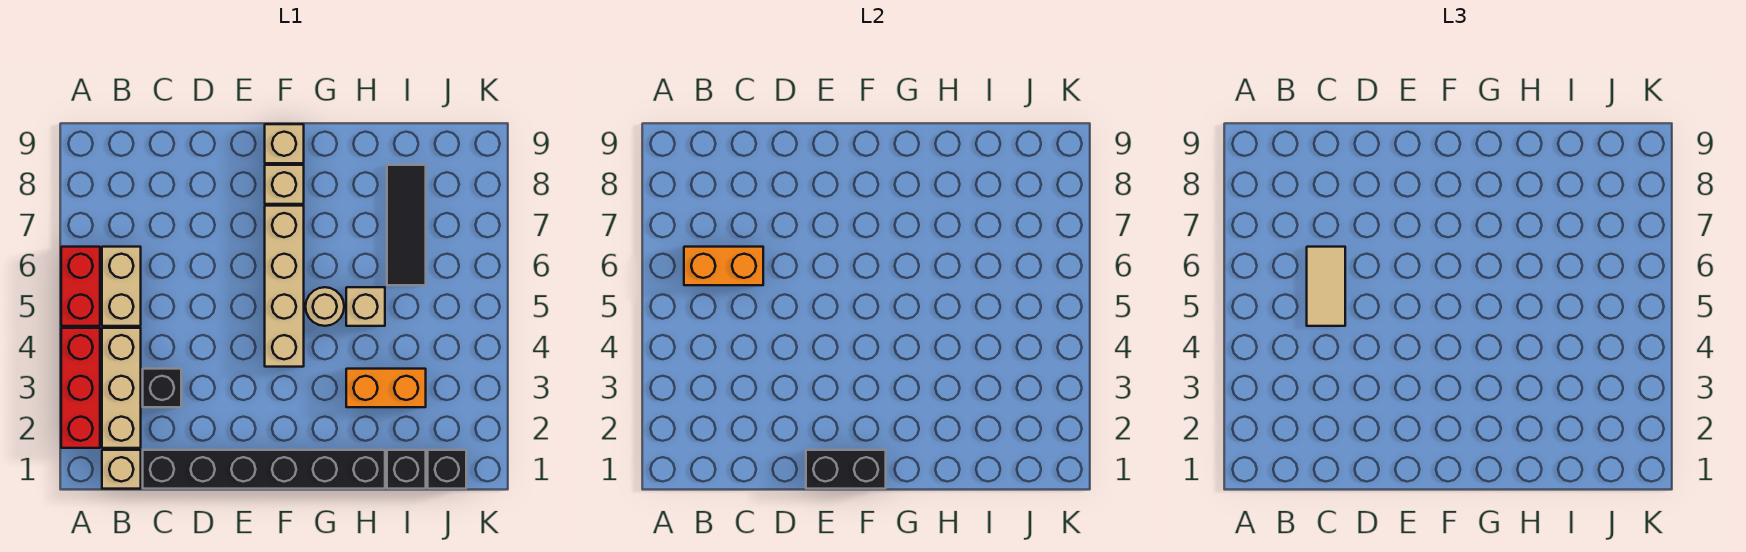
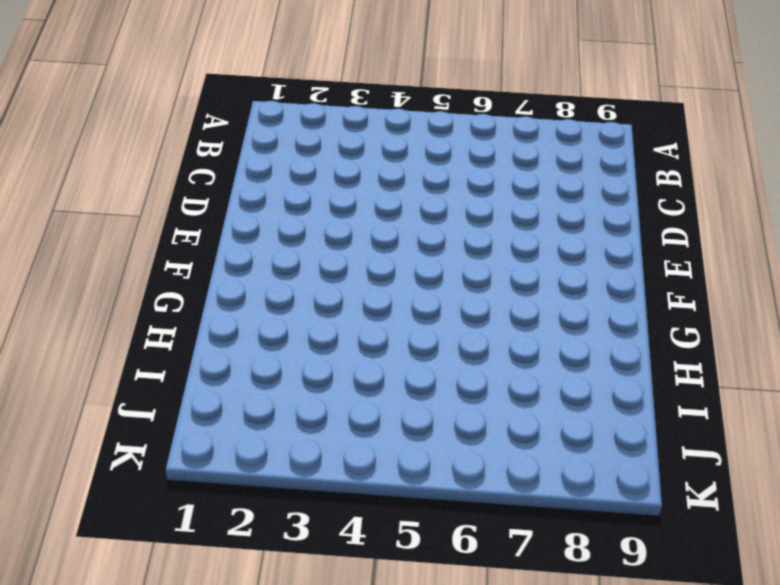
none -> red brick A2:A4 level 1
none -> red brick A5:A6 level 1
none -> tan brick B1 level 1

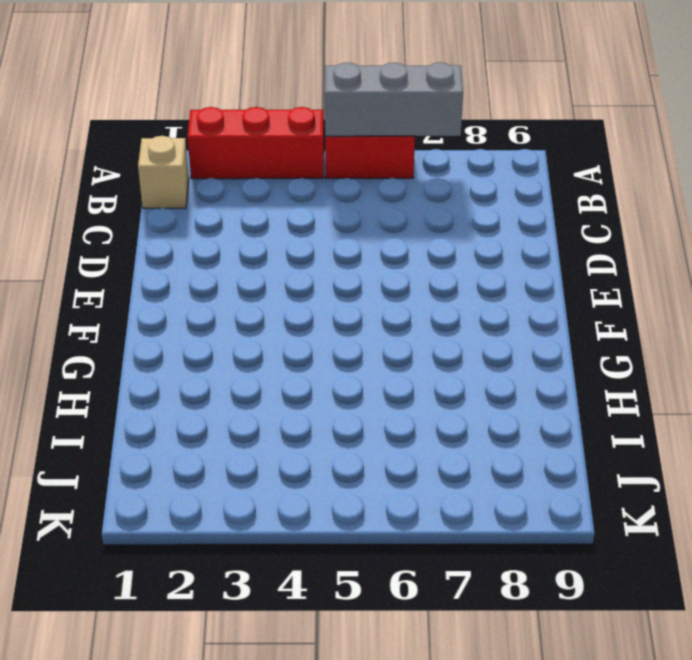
grey brick A5:A7 level 2 -> none
none -> tan brick B2:B4 level 1
none -> tan brick B5:B6 level 1
none -> black brick C1:H1 level 1

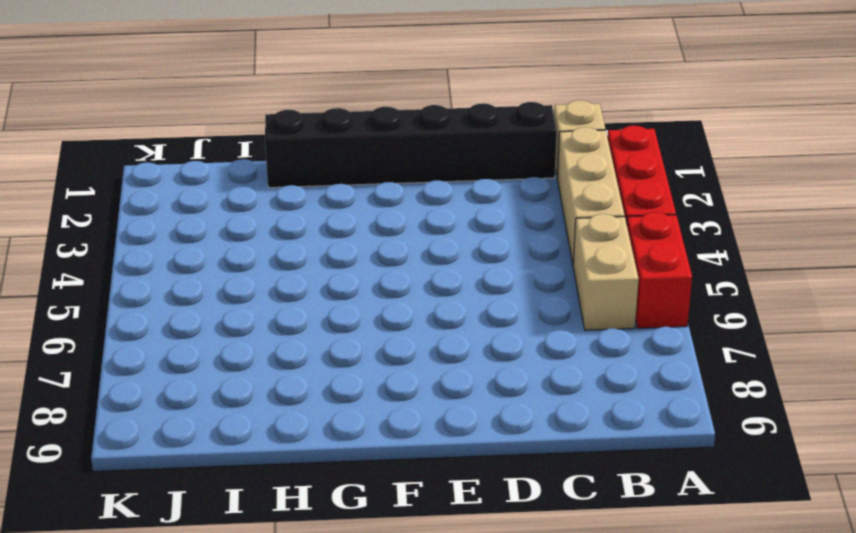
none -> black brick C3 level 1
none -> tan brick F4:F7 level 1
none -> tan brick F8 level 1

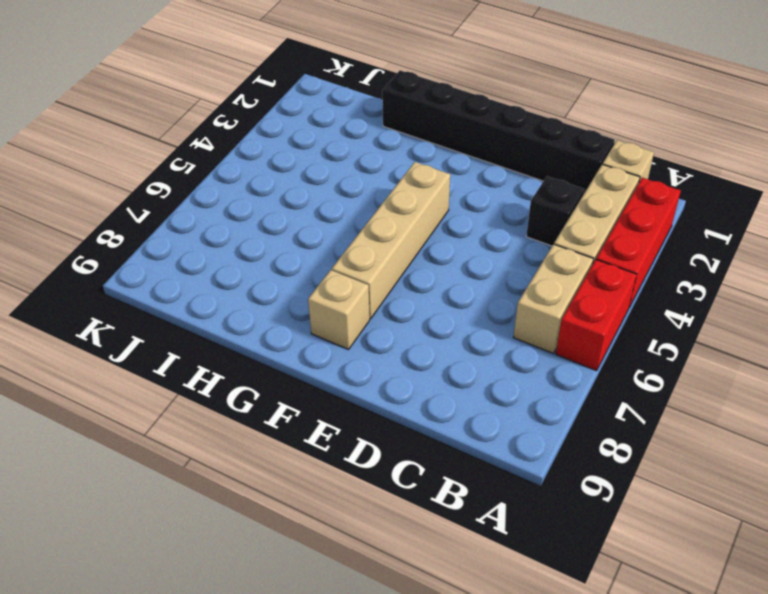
none -> tan brick F9 level 1
none -> tan round brick G5 level 1
none -> orange brick H3:I3 level 1

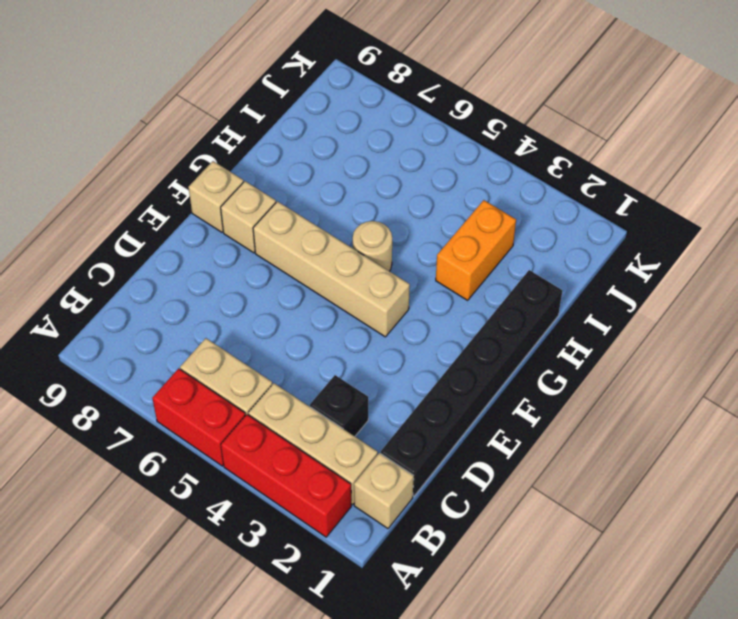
none -> tan brick H5 level 1
none -> black brick I1 level 1
none -> black tile I6:I8 level 1

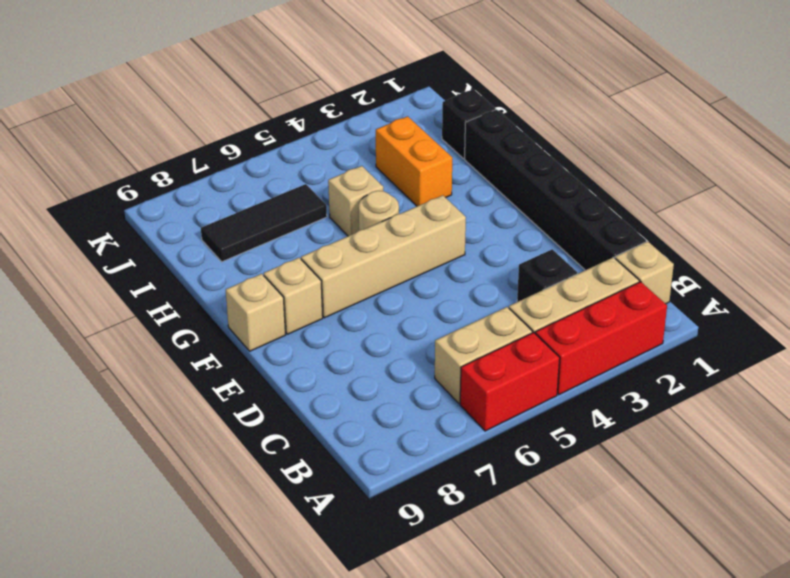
none -> black brick J1 level 1
none -> orange brick B6:C6 level 2
none -> black brick E1:F1 level 2

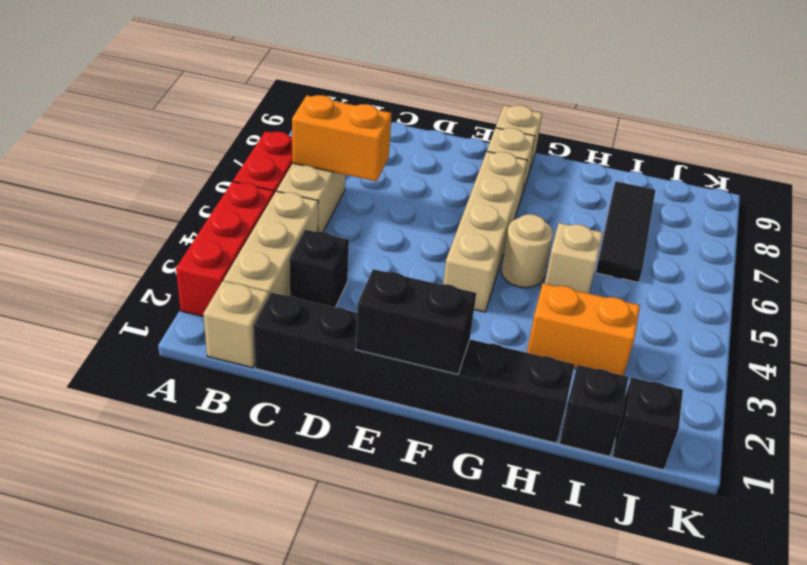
none -> tan tile C5:C6 level 3

